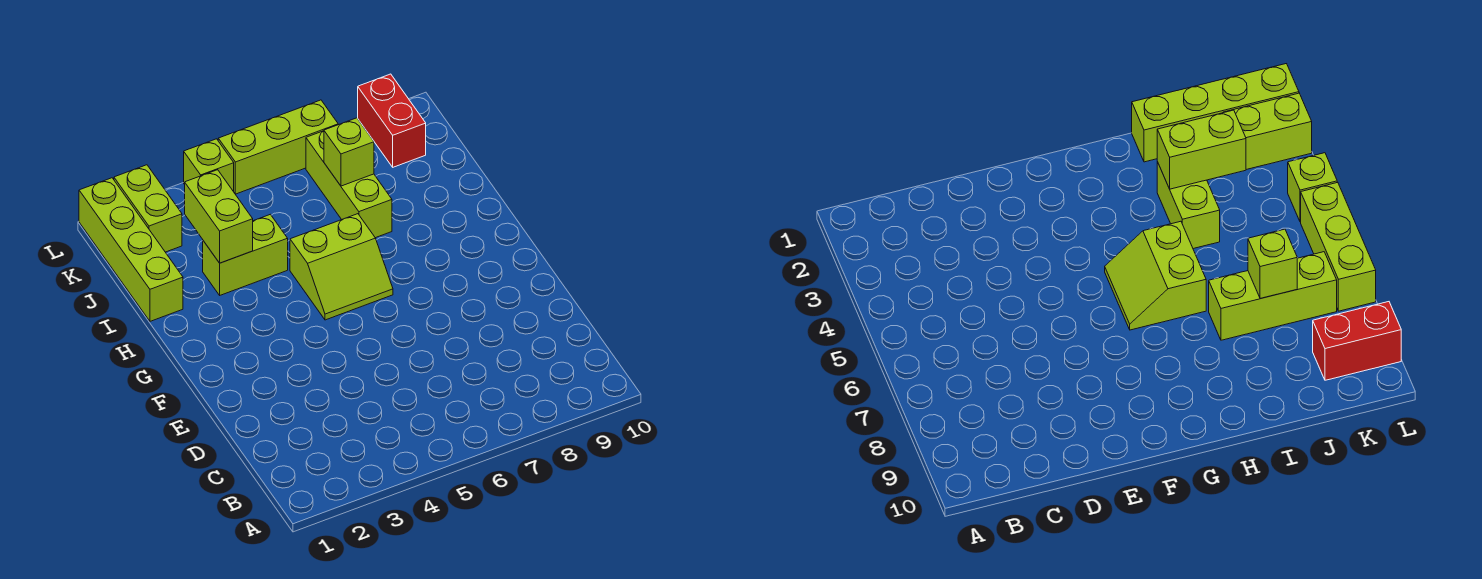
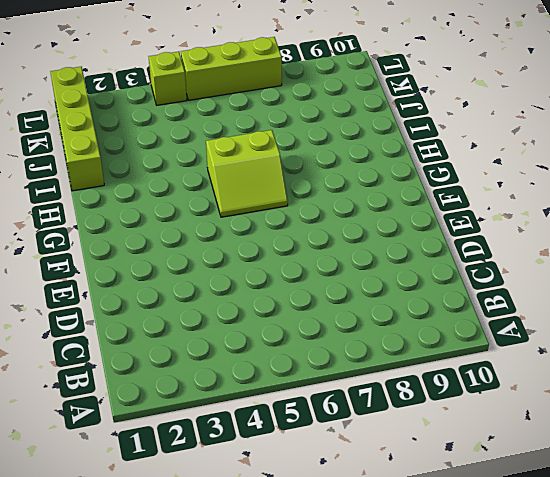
none -> lime brick I3:I4 level 1
none -> lime brick I7:K7 level 1

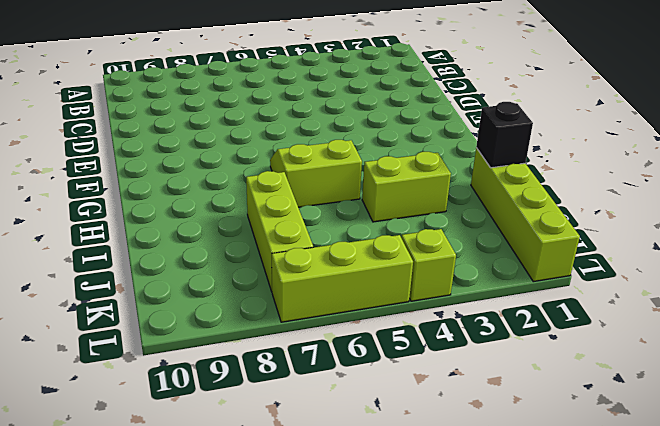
black brick I1 level 2 -> none
none -> lime brick K2:L2 level 1
none -> red brick K9:L9 level 1

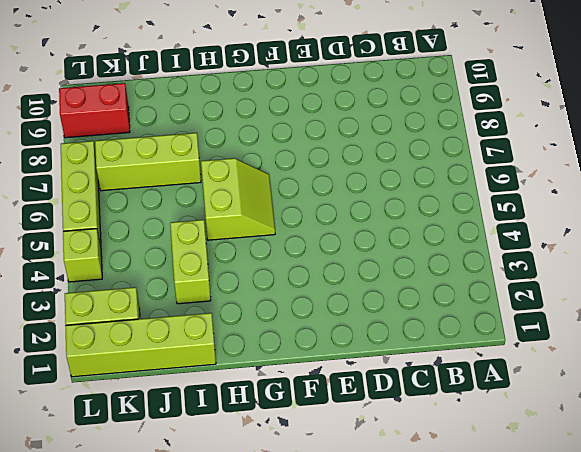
none -> lime brick I3:J3 level 2
none -> lime brick J7 level 2

